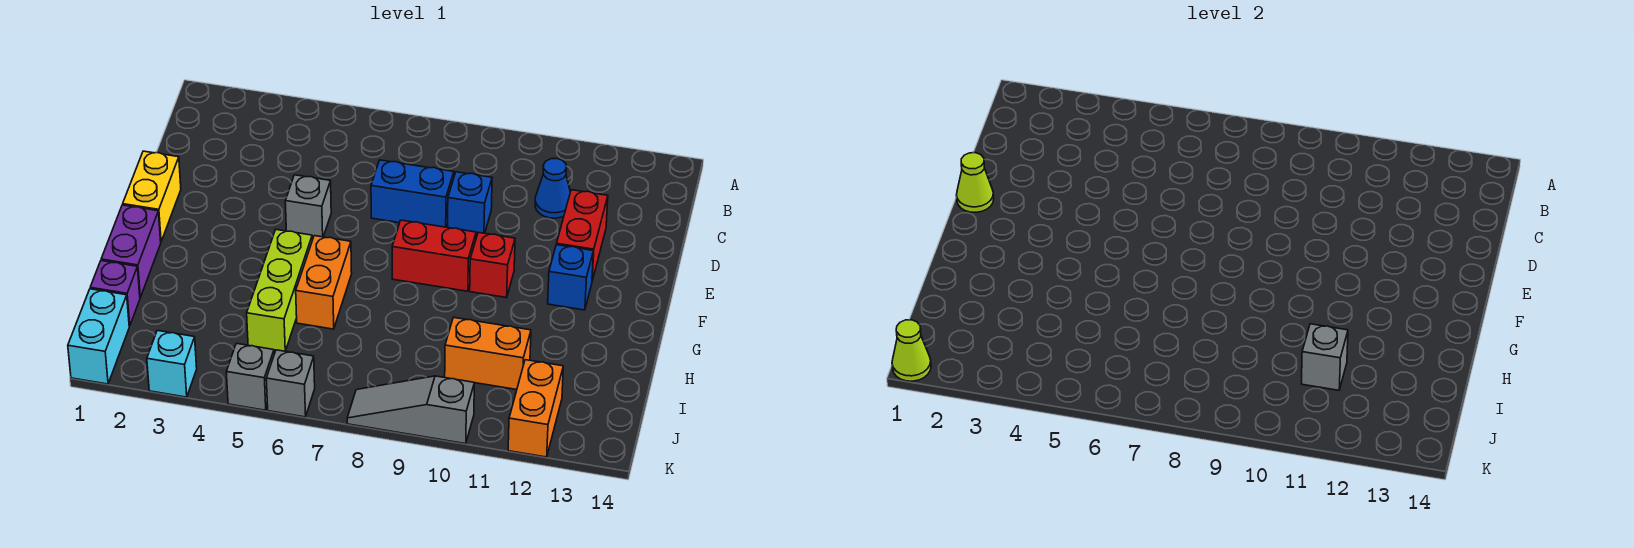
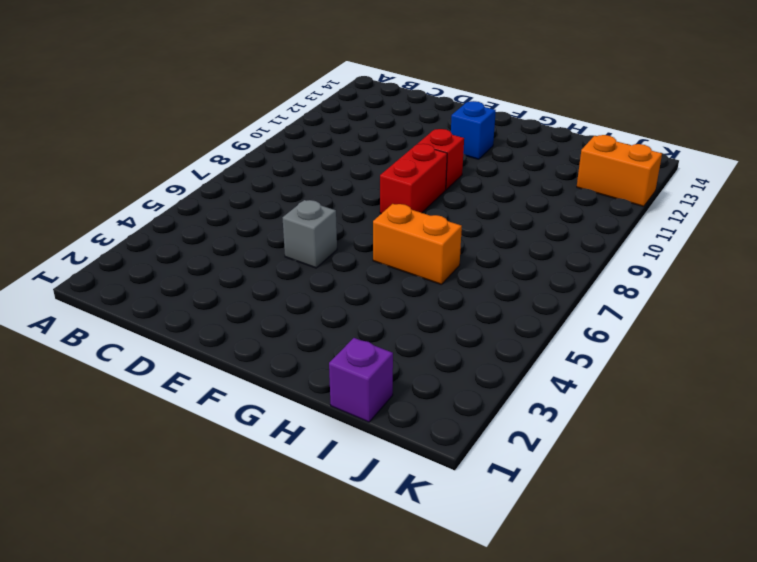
none -> blue cone C11 level 1
none -> blue brick D7:D8 level 1
none -> blue brick D9 level 1

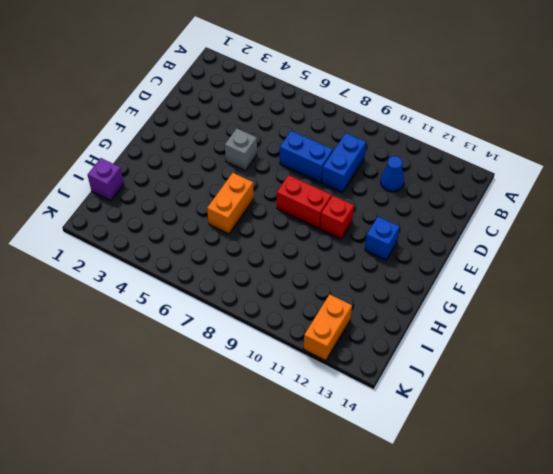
blue brick C9:D9 level 1 -> blue brick D9 level 1
none -> red brick D12:E12 level 1
none -> yellow brick E1:F1 level 1
none -> purple brick G1:H1 level 1

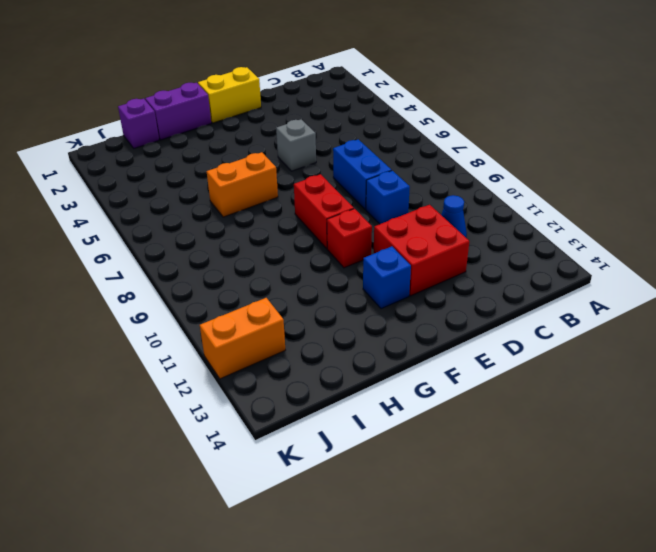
red brick D11:E12 level 1 -> red brick D12:E12 level 1
none -> lime brick G5:I5 level 1
none -> orange brick I10:I11 level 1
none -> cyan brick J1:K1 level 1

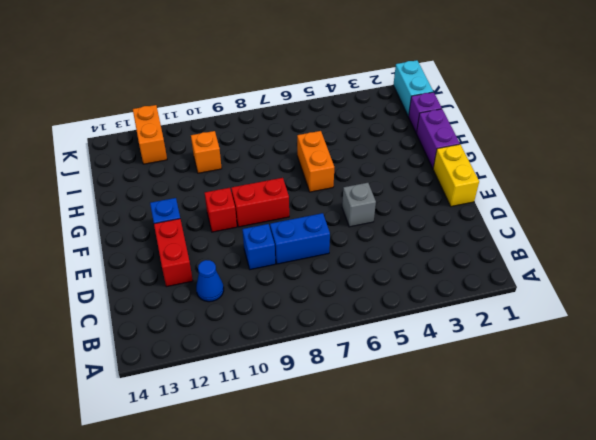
orange brick I10 level 1 -> orange brick I10:I11 level 1
none -> lime brick G5:I5 level 1
none -> cyan brick K3 level 1
none -> grey brick K5 level 1

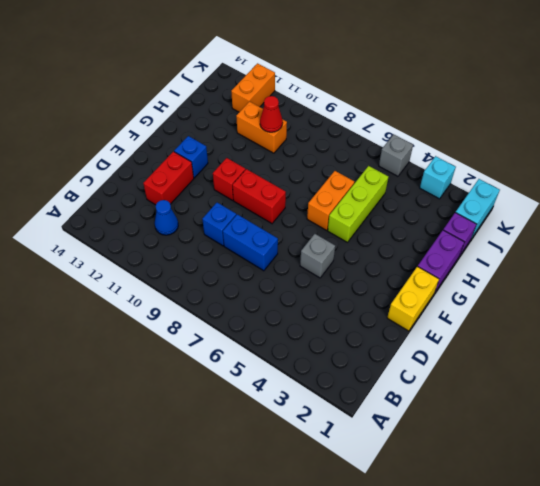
red cone I10 level 2 -> none
none -> grey brick K6 level 1
none -> grey slope K8:K10 level 1 top 10
none -> lime cone E1 level 2

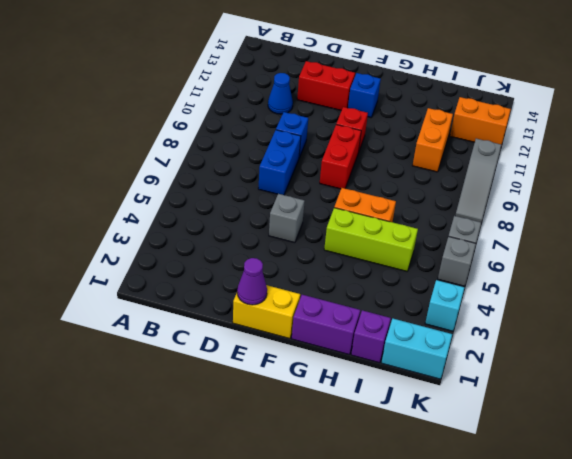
purple cone E1 level 2 -> lime cone E1 level 2
none -> grey brick I11 level 2
none -> lime cone K1 level 2

